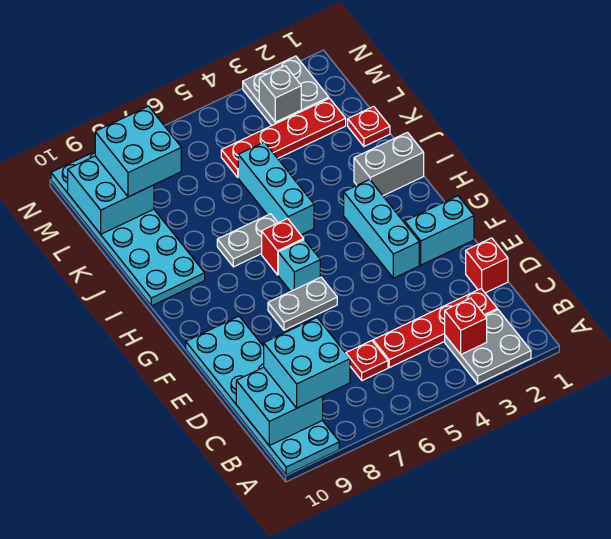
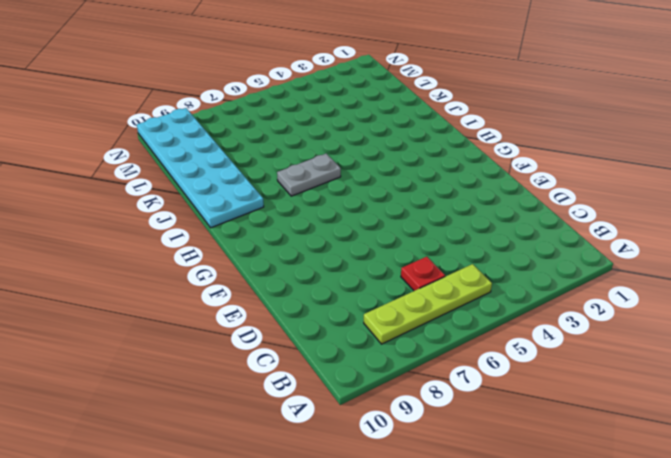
lime plate B5:B8 level 1 -> none
none -> grey plate A2:B3 level 1
none -> cyan plate A9:F10 level 1
none -> red plate C2:C5 level 1

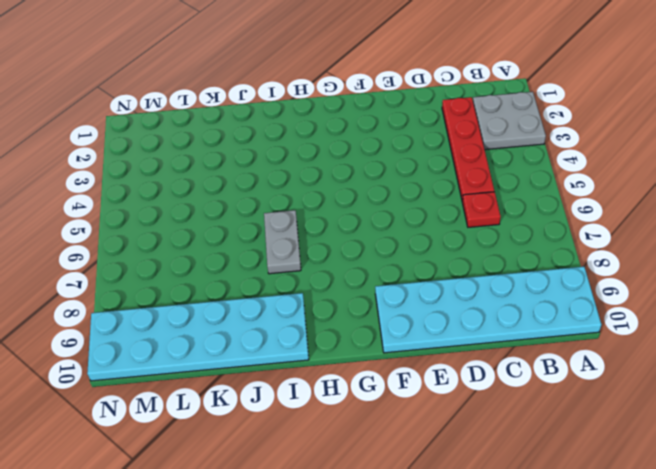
none -> red brick D1 level 1
none -> cyan brick F1:F2 level 1
none -> cyan brick F3:H3 level 1

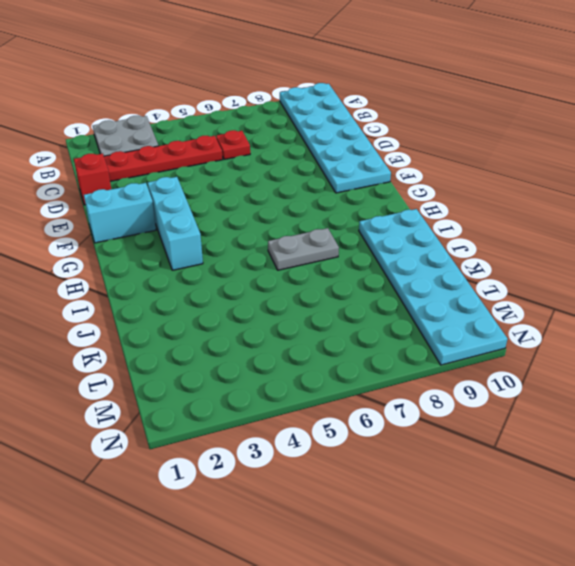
none -> grey plate F6:F7 level 1
none -> cyan brick G6 level 1
none -> red brick H6 level 1

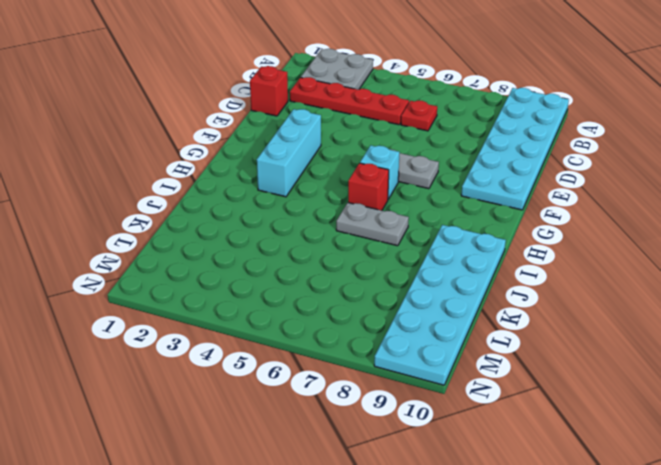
none -> cyan brick F1:F2 level 1
none -> grey brick I1:I2 level 1
none -> cyan brick I5:K5 level 1

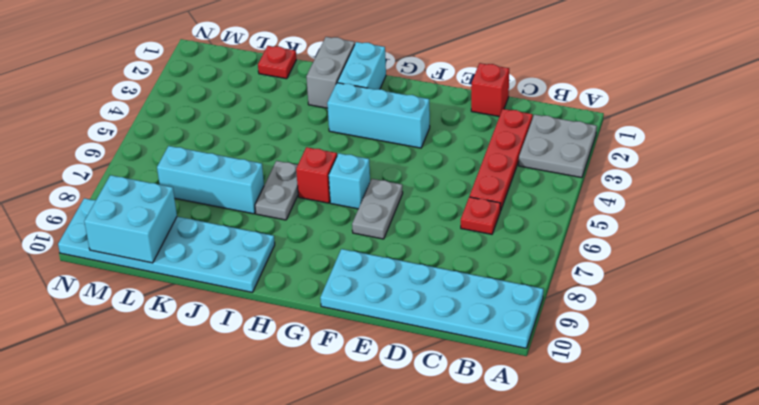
cyan brick H1:H2 level 1 -> cyan brick F1:F2 level 1
cyan brick J7:L7 level 1 -> cyan brick I5:K5 level 1
none -> red plate L2:L5 level 1
none -> grey plate M2:N3 level 1
none -> red brick B3 level 2

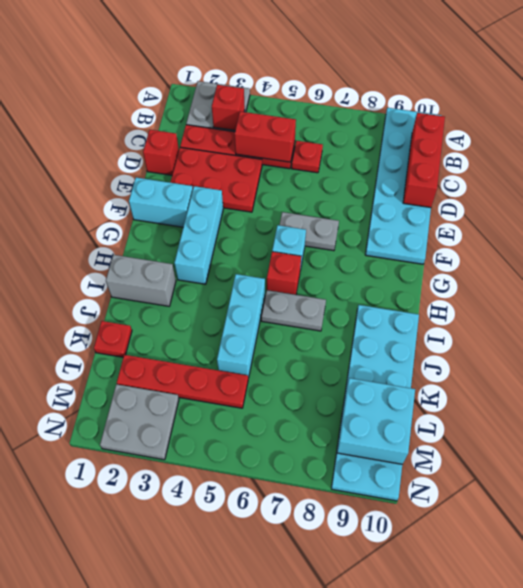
red brick B10:D10 level 2 -> cyan brick B9:C10 level 2
red brick C4:C5 level 2 -> none
red plate D2:E4 level 1 -> none
none -> grey brick M3 level 2
none -> cyan brick B8:C9 level 3
none -> cyan brick L8:M9 level 3

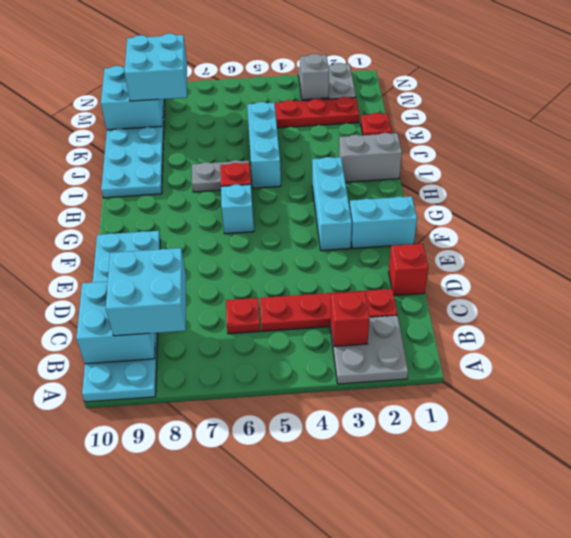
none -> grey plate F6:F7 level 1

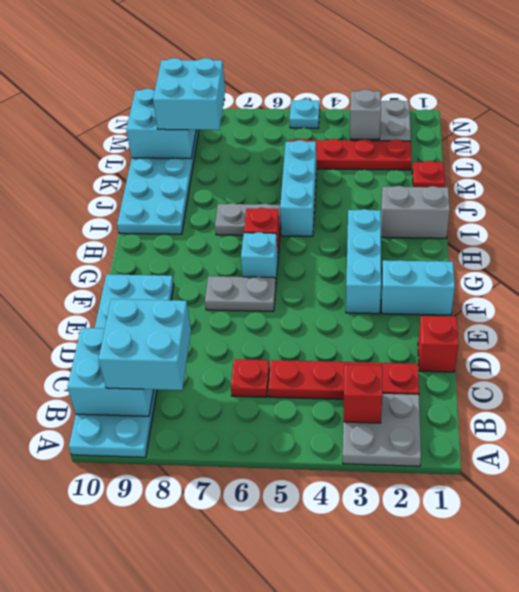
cyan plate N5 level 1 -> none

